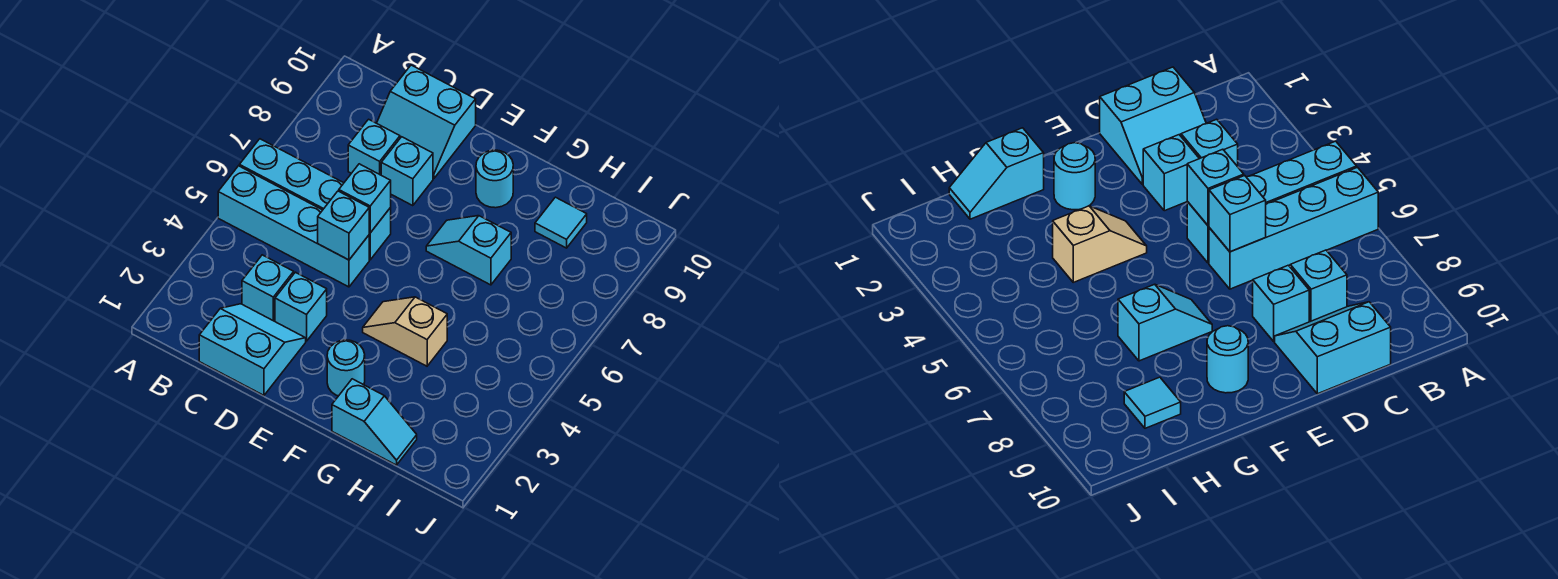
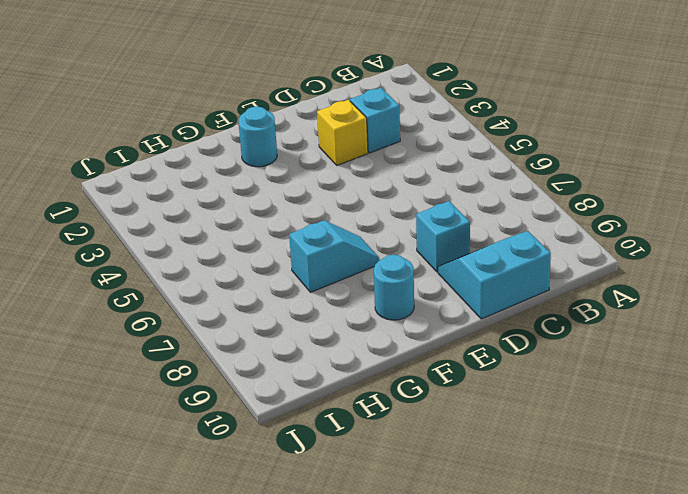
yellow brick D3 level 1 -> cyan brick D3 level 1
none -> cyan brick A5:D5 level 1
none -> cyan brick A6:D6 level 1
none -> cyan slope C1:D2 level 1 top 1

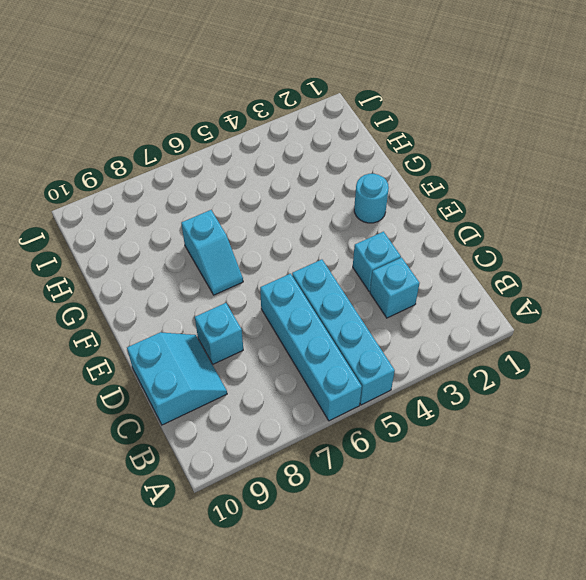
none -> cyan slope C1:D2 level 1 top 1
none -> cyan brick C8 level 1
none -> tan slope F4:G4 level 1 top G

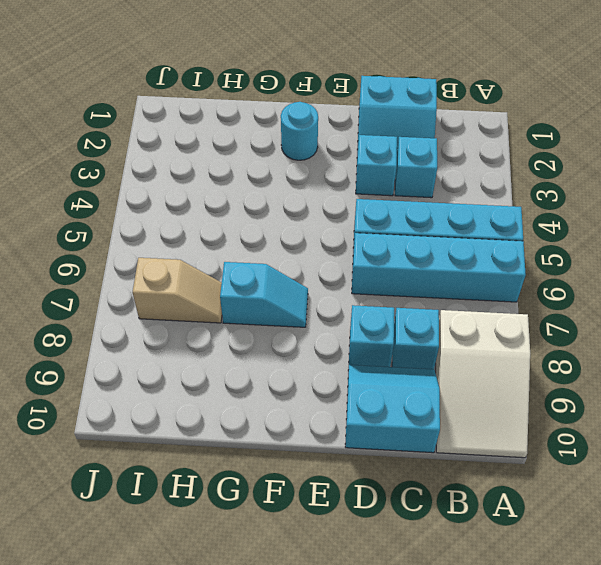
white slope A8:B10 level 1 top 8 -> none
tan slope H7:I7 level 1 top I -> tan slope F4:G4 level 1 top G
none -> cyan round brick F9 level 1
none -> cyan slope G1:H1 level 1 top G
none -> cyan tile H9 level 1

